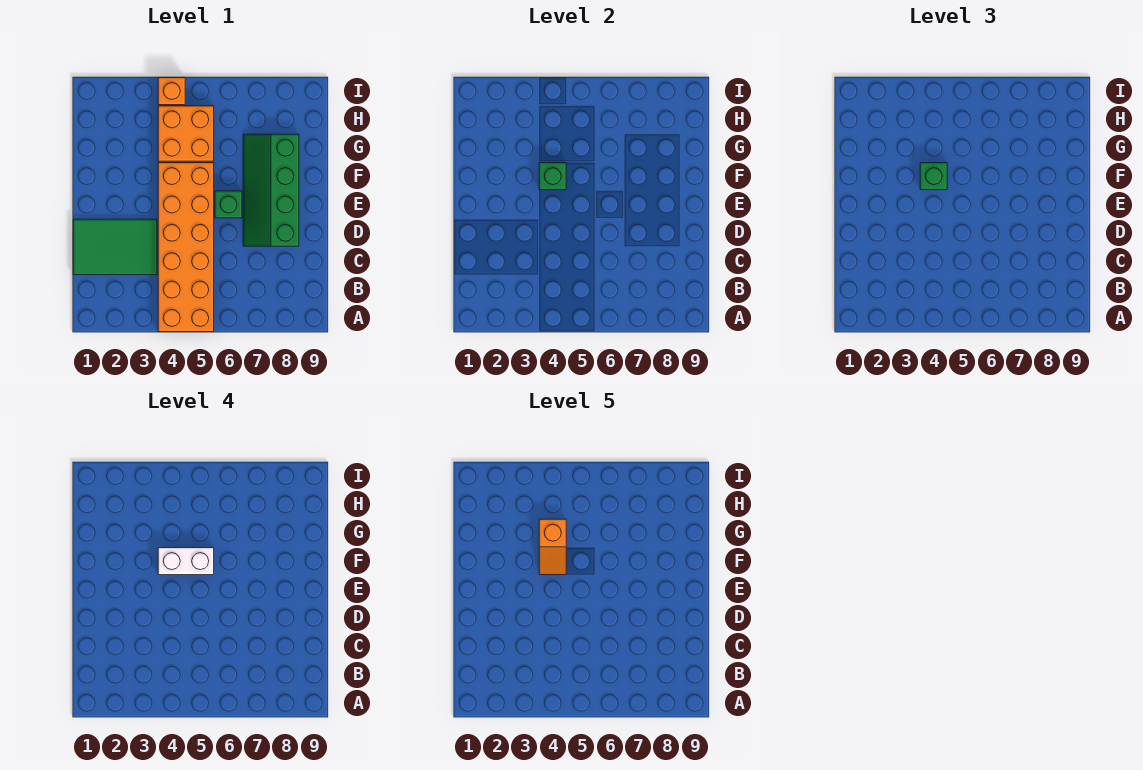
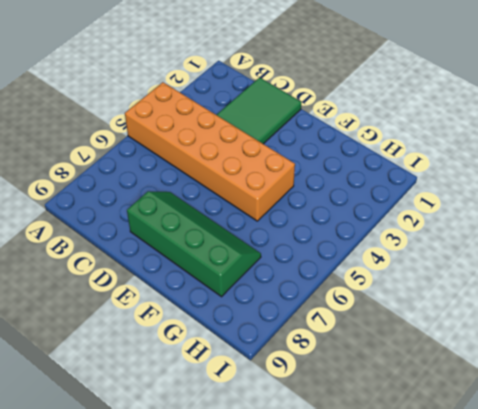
none -> green brick E6 level 1
none -> orange brick G4:H5 level 1

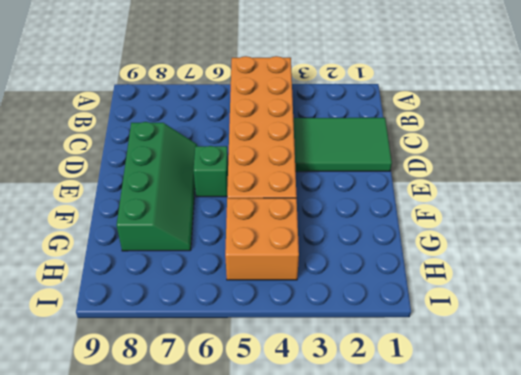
none -> orange brick I4 level 1
none -> green brick F4 level 2

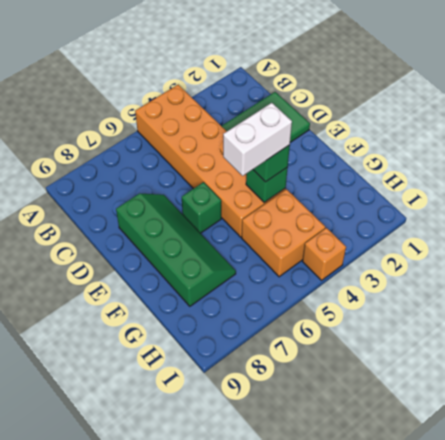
none -> orange slope F4:G4 level 5 top G

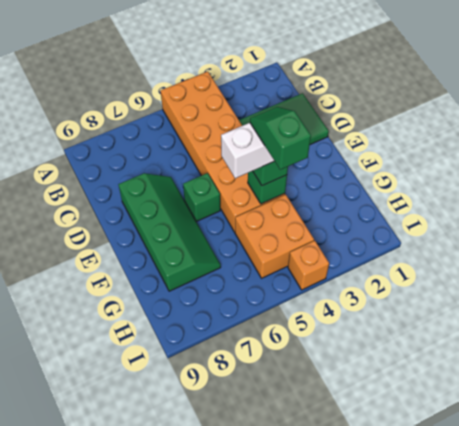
green slope F4:G4 level 5 top G -> orange slope F4:G4 level 5 top G

